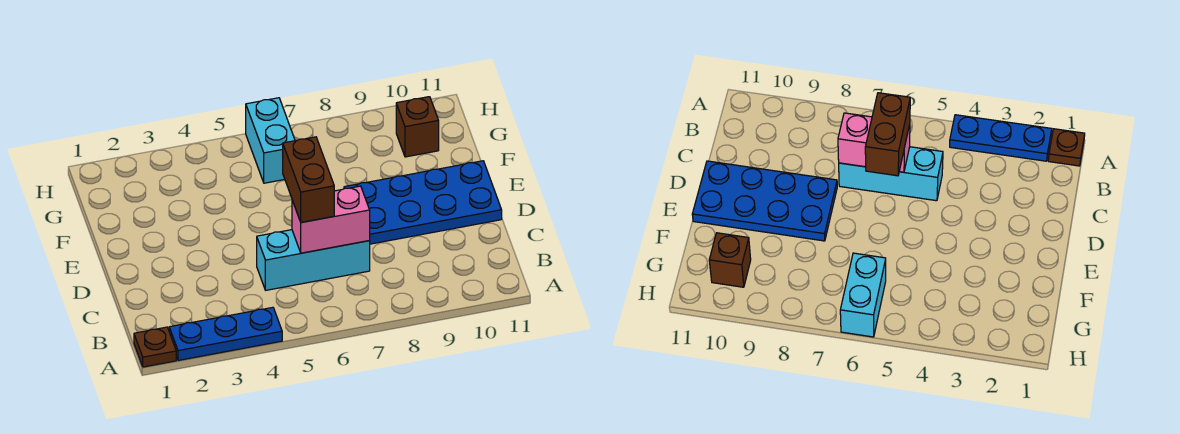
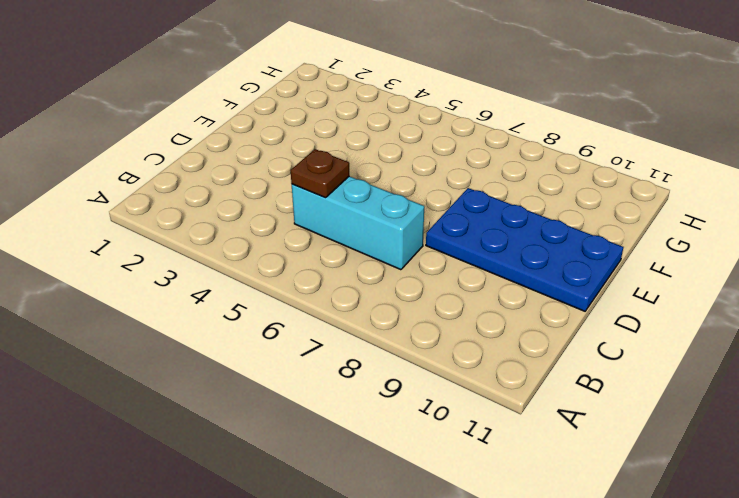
brown plate C5 level 2 -> brown plate A1 level 1
none -> blue plate A2:A4 level 1
none -> cyan brick G6:H6 level 1

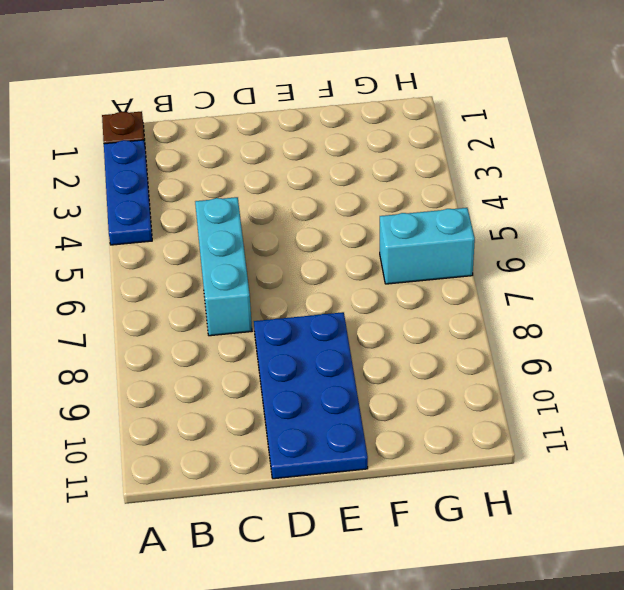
none -> brown brick G10 level 1
none -> pink brick C6:C7 level 2

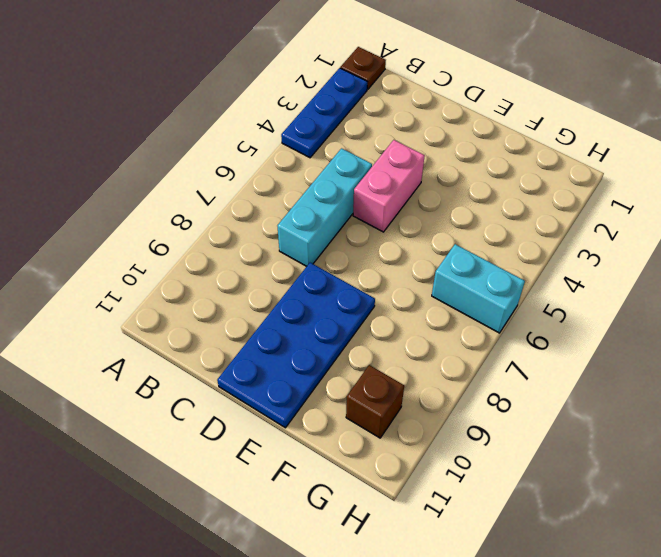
pink brick D4:D5 level 1 -> pink brick C6:C7 level 2
none -> brown brick C6:D6 level 3

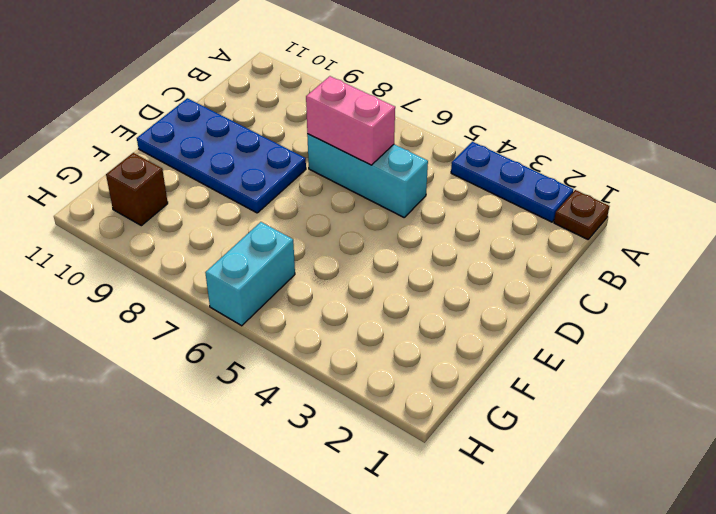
none -> brown brick C6:D6 level 3

